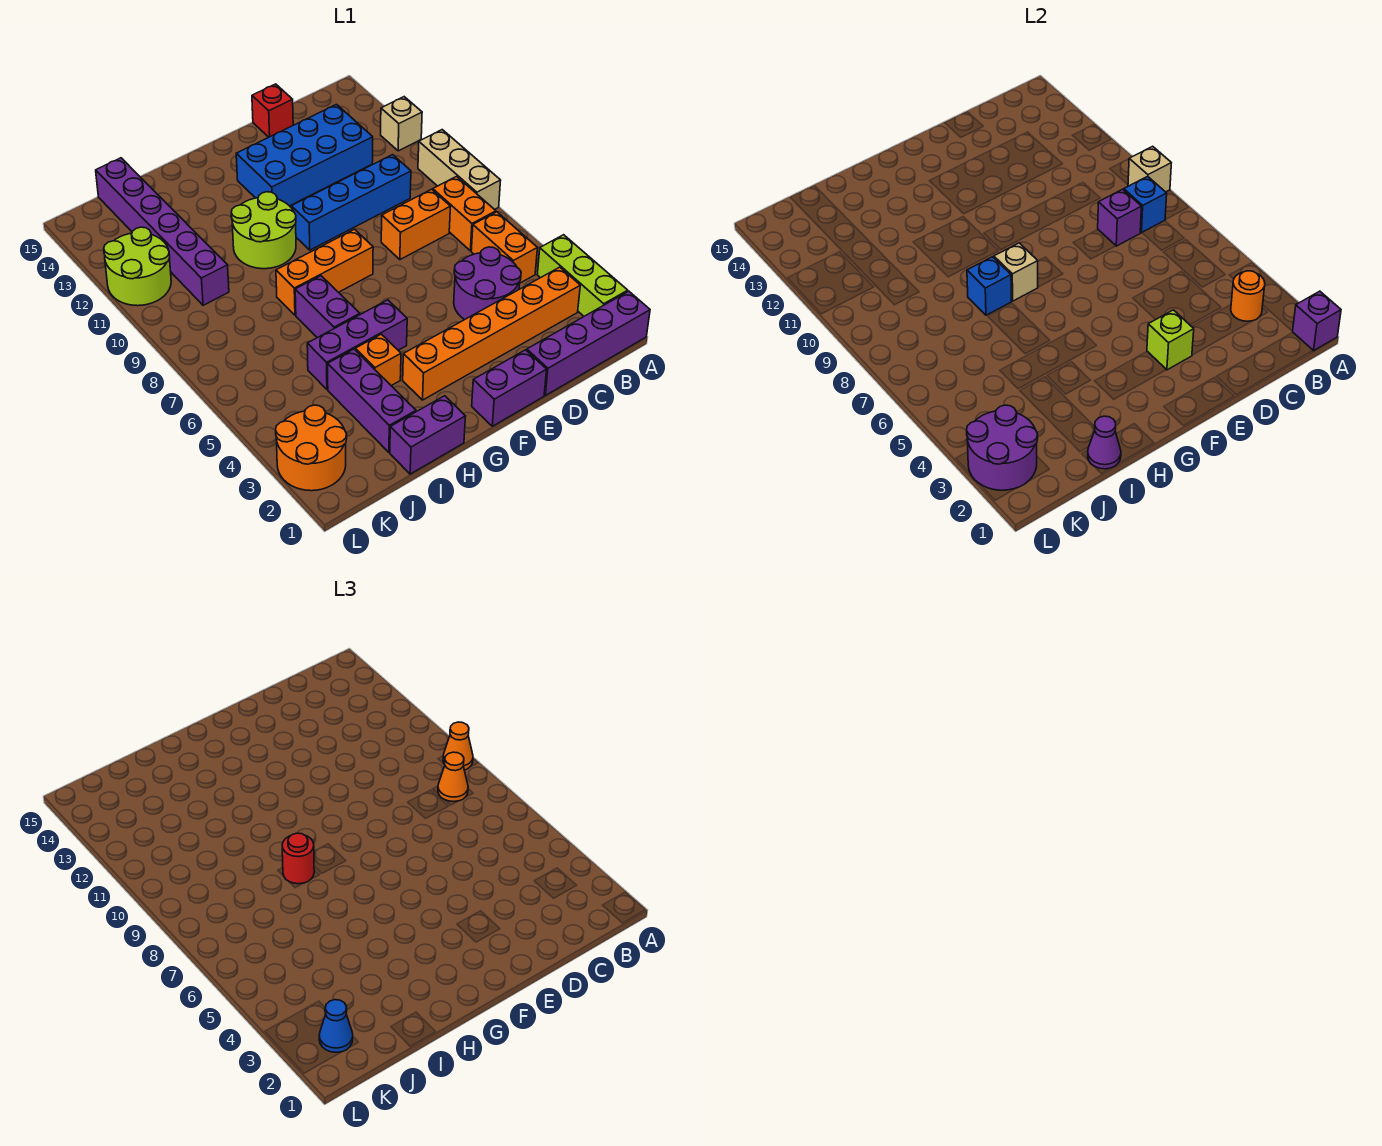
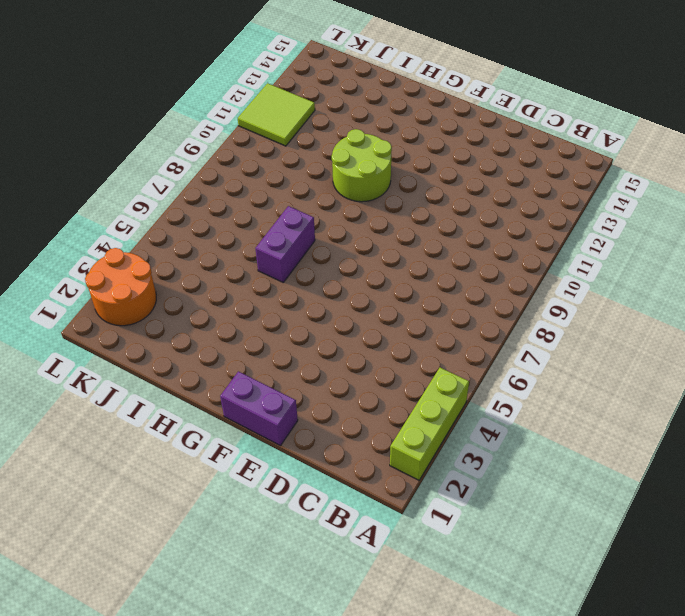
lime tile K11:L12 level 1 -> lime round brick K11:L12 level 1
none -> purple brick A1:D1 level 1
none -> tan brick A8:A10 level 1
none -> tan brick A12 level 1
none -> orange brick B3:G3 level 1

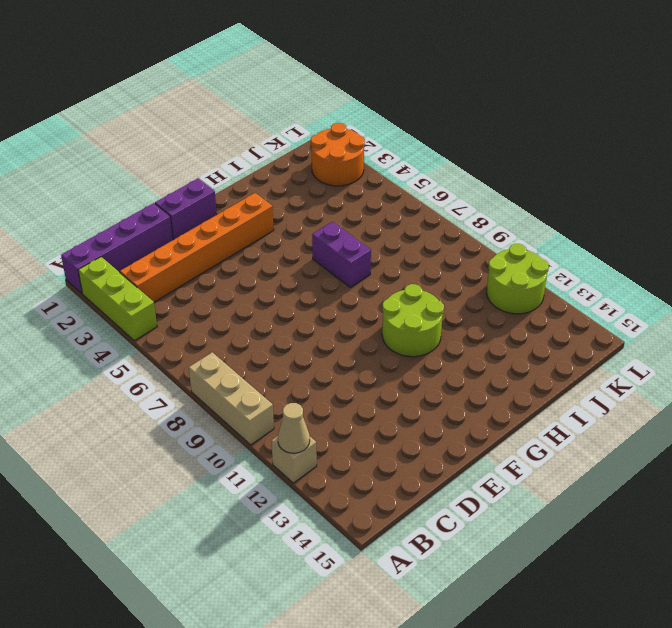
tan cone A12 level 2 -> none
none -> orange brick B5:B6 level 1
none -> orange brick B7:B8 level 1
none -> purple round brick C4:D5 level 1
none -> orange brick C8:D8 level 1

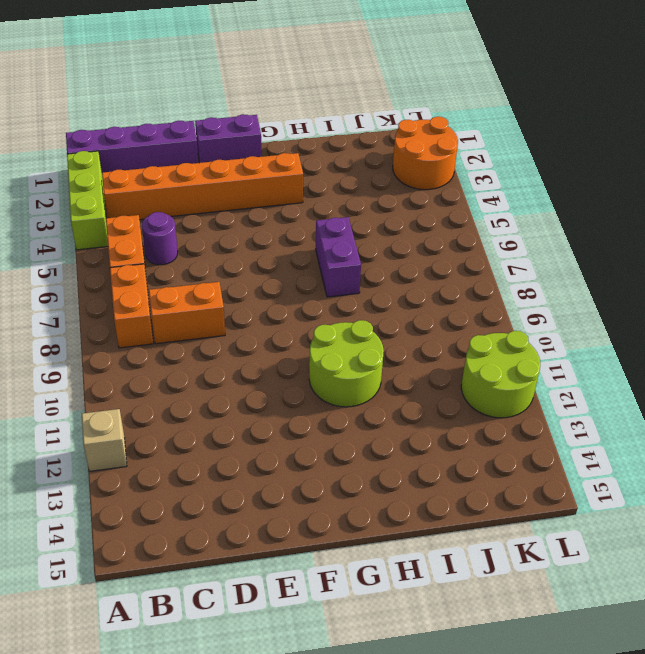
purple round brick C5 level 1 -> purple round brick C4:D5 level 1
none -> tan brick A8:A10 level 1
none -> blue brick C10:F10 level 1
none -> blue brick C12:F13 level 1
none -> red brick D15 level 1

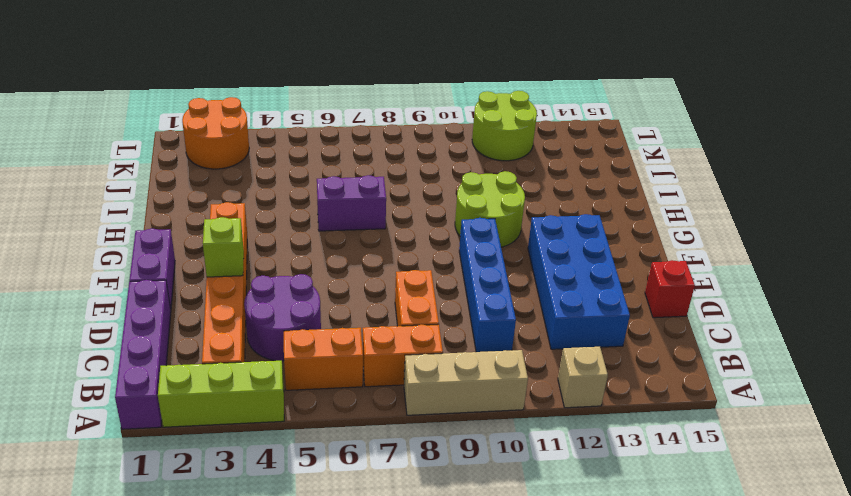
none -> orange brick F8:H8 level 1
none -> purple brick G5:I5 level 1
none -> purple brick H1:I1 level 1
none -> orange brick H4 level 1

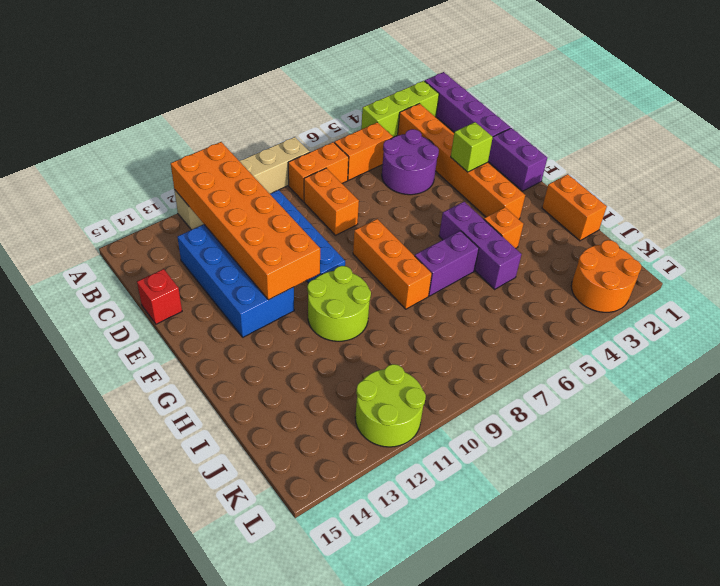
orange brick A11:F12 level 2 -> none
orange brick H1:I1 level 1 -> purple brick H1:I1 level 1
none -> purple brick I2:I4 level 1
none -> purple brick J10:J15 level 1
none -> purple brick A1 level 2
none -> tan brick A9 level 2

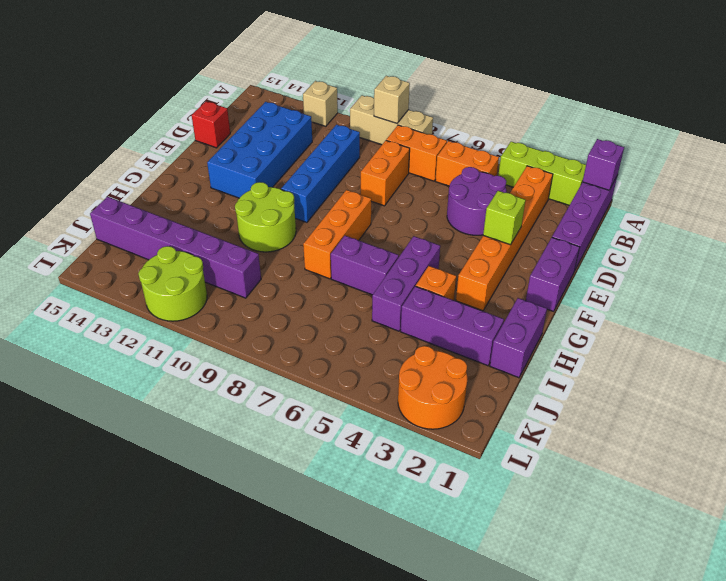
none -> orange round brick B3 level 2
none -> blue brick B8 level 2
none -> purple brick C8 level 2
none -> tan brick G8 level 2

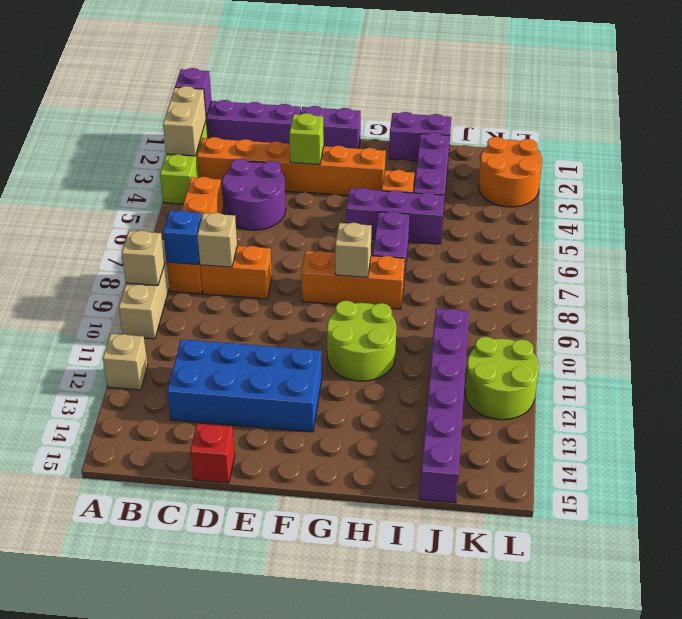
tan brick A2:A3 level 2 -> none
tan brick C8 level 2 -> purple brick C8 level 2
none -> blue brick C10:F10 level 1
none -> orange round brick B3 level 2
none -> blue brick H8 level 2
none -> purple cone I1 level 2

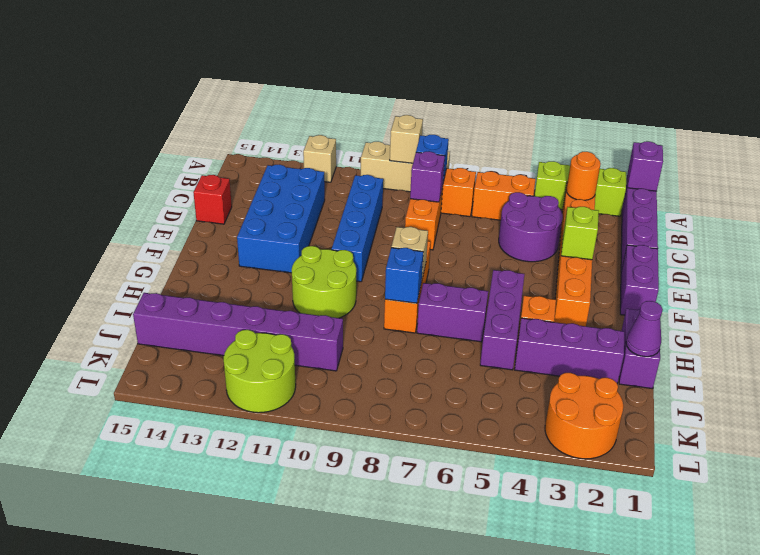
none -> purple round brick K2:L3 level 2
none -> orange cone A9 level 3
none -> orange cone B8 level 3
none -> red round brick H8 level 3

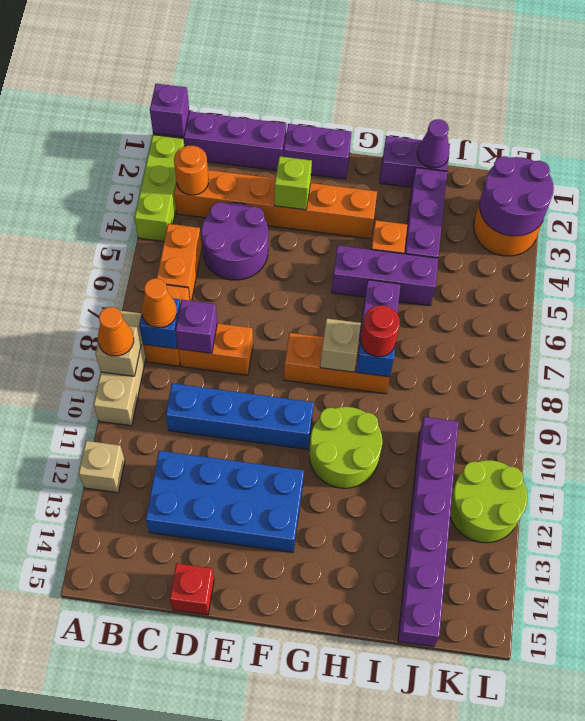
none -> blue cone K2 level 3

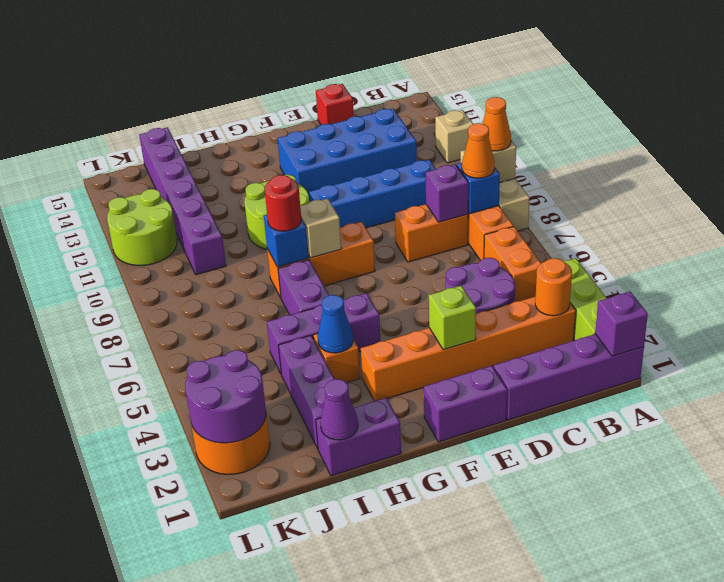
blue cone H4 level 2 -> blue cone K2 level 3

